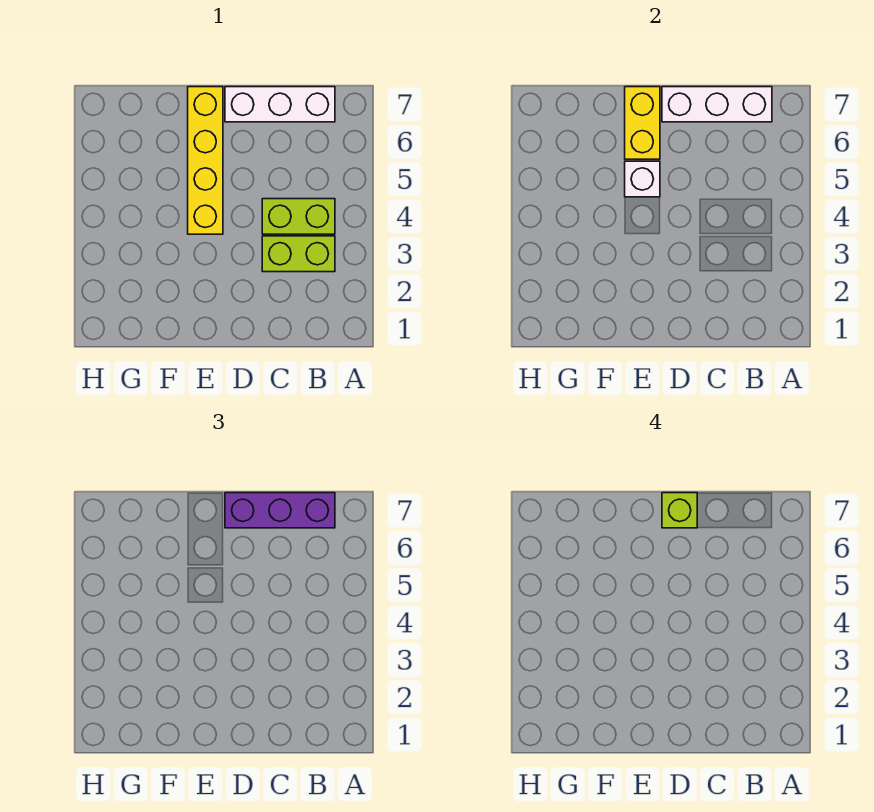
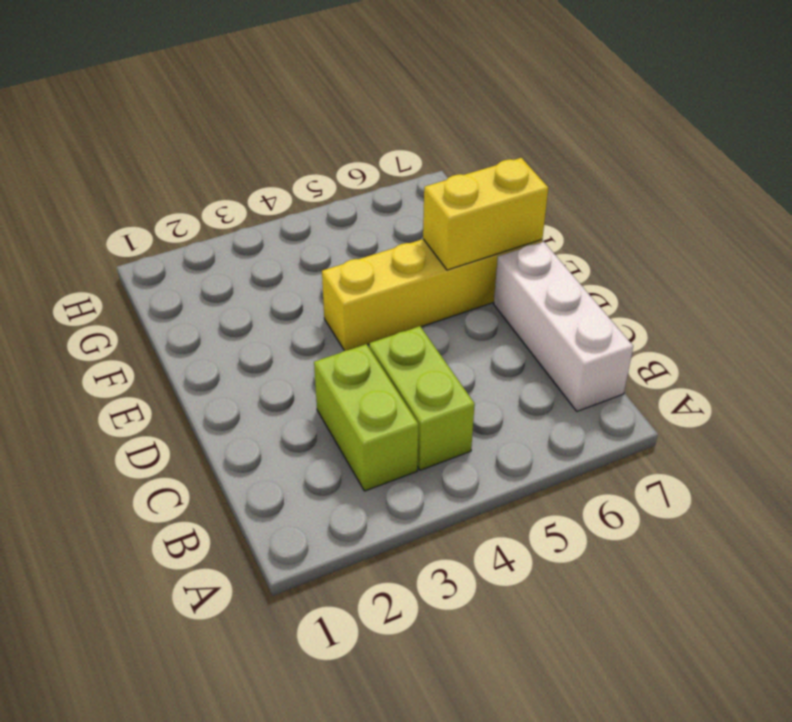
none -> white brick B7:D7 level 2
none -> white brick E5 level 2

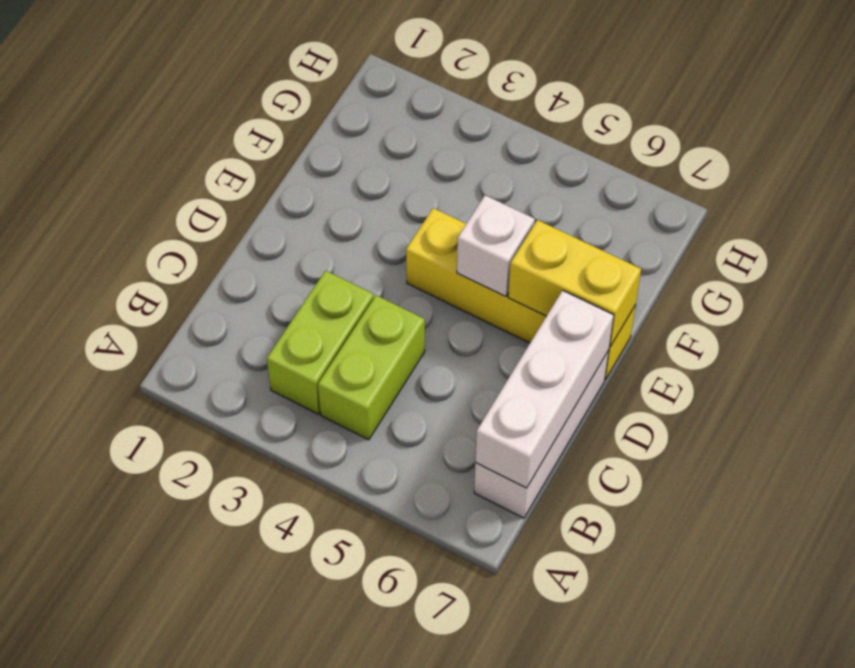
none -> purple brick B7:D7 level 3
none -> lime brick D7 level 4

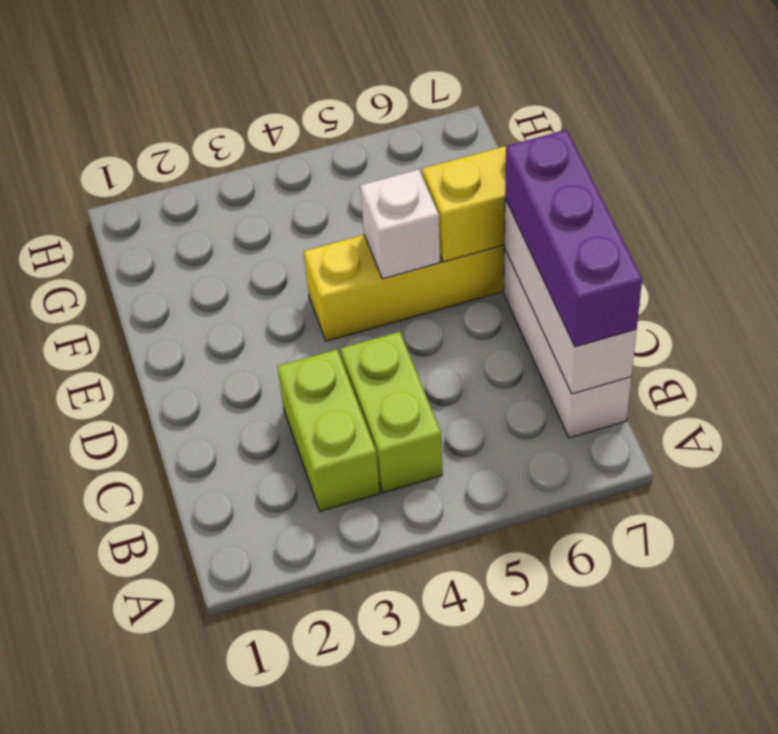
none -> lime brick D7 level 4

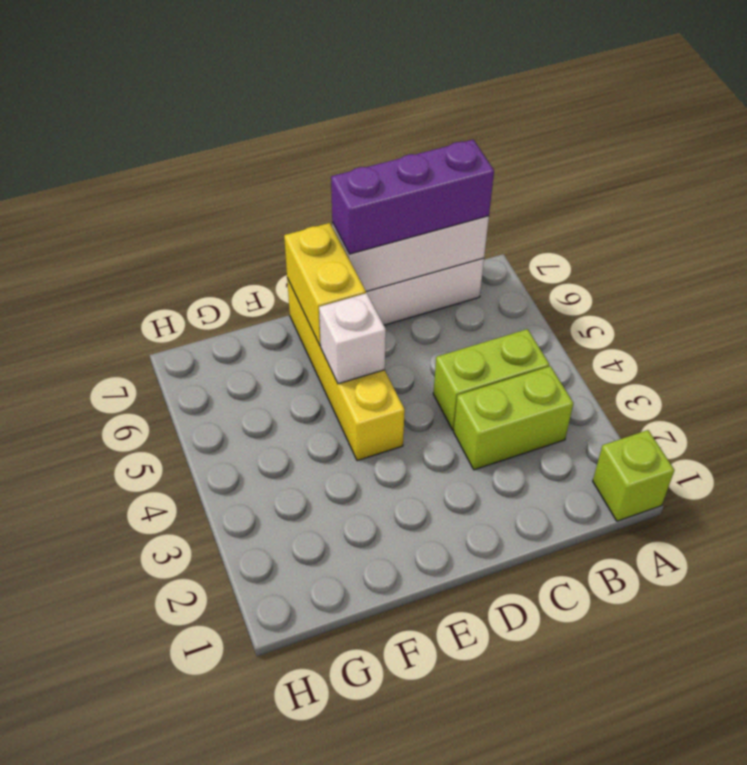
lime brick A1 level 1 -> lime brick D7 level 4

